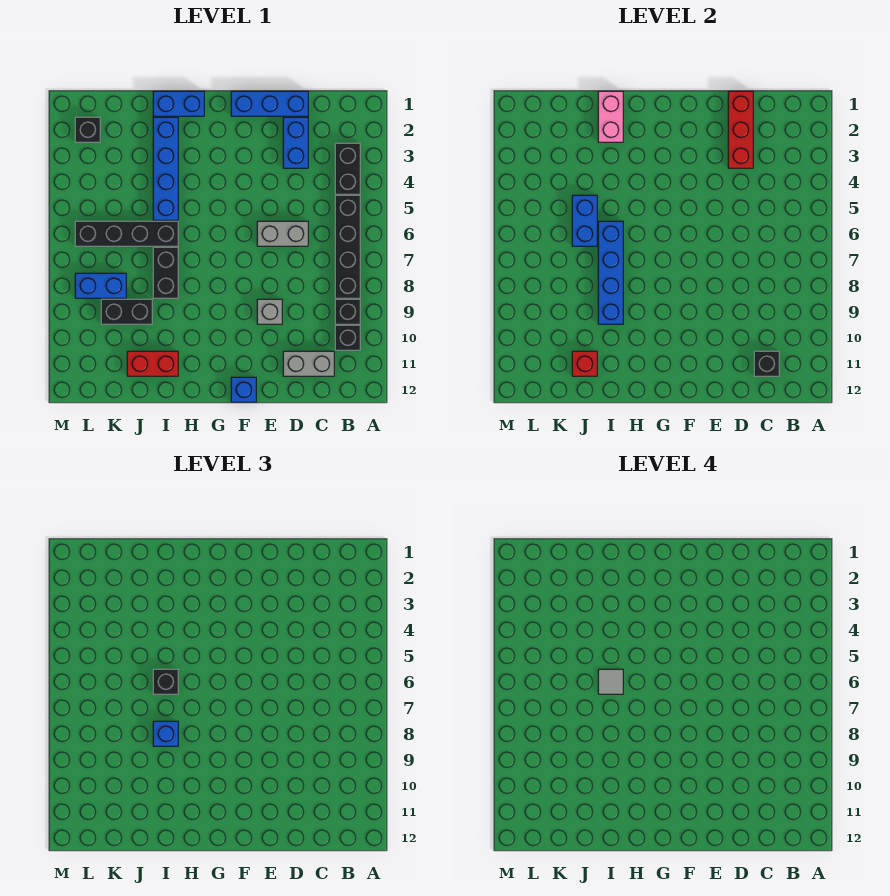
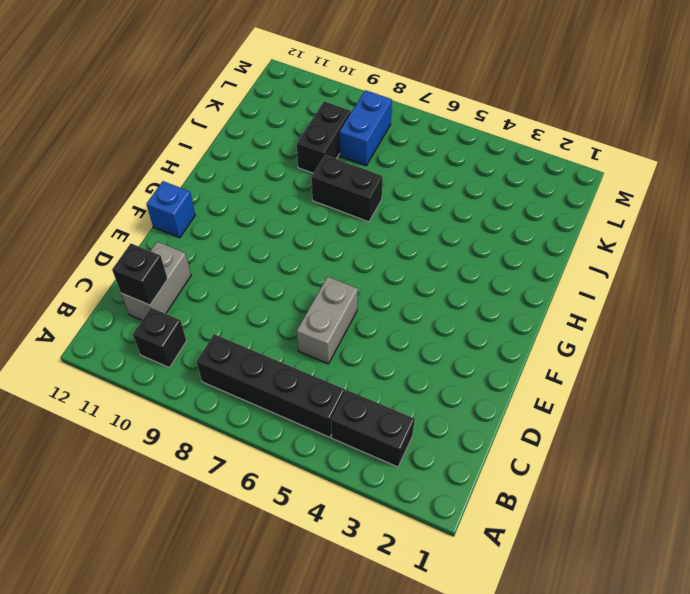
none -> black brick B9 level 1
none -> blue brick D1:F1 level 1
none -> blue brick D2:D3 level 1

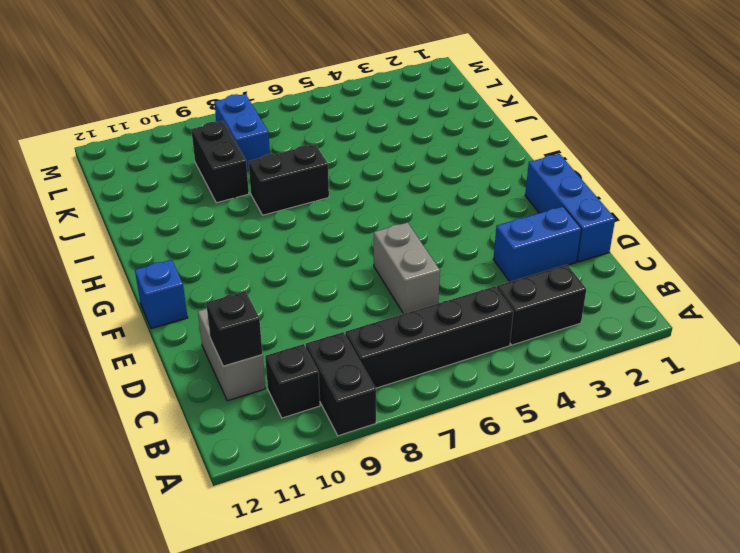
black brick A9:B9 level 1 -> black brick B9 level 1
none -> grey brick E9 level 1
none -> blue brick H1:I1 level 1
none -> blue brick I2:I5 level 1

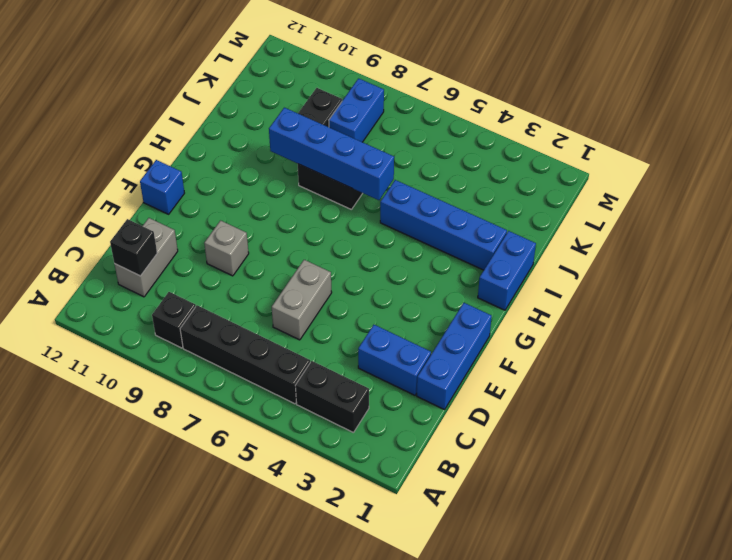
none -> black brick B10 level 1
none -> black brick I6:L6 level 1
none -> red brick I11:J11 level 1

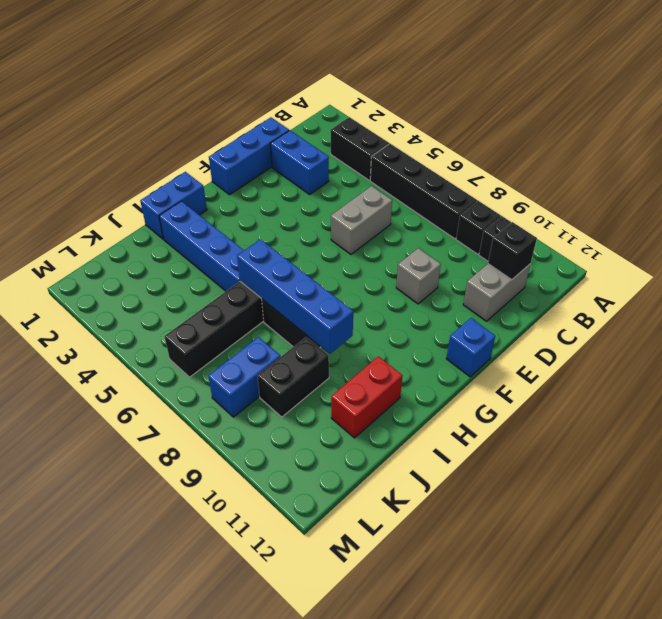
none -> black brick L2 level 1
none -> red brick D1:D3 level 2
none -> pink brick I1:I2 level 2

